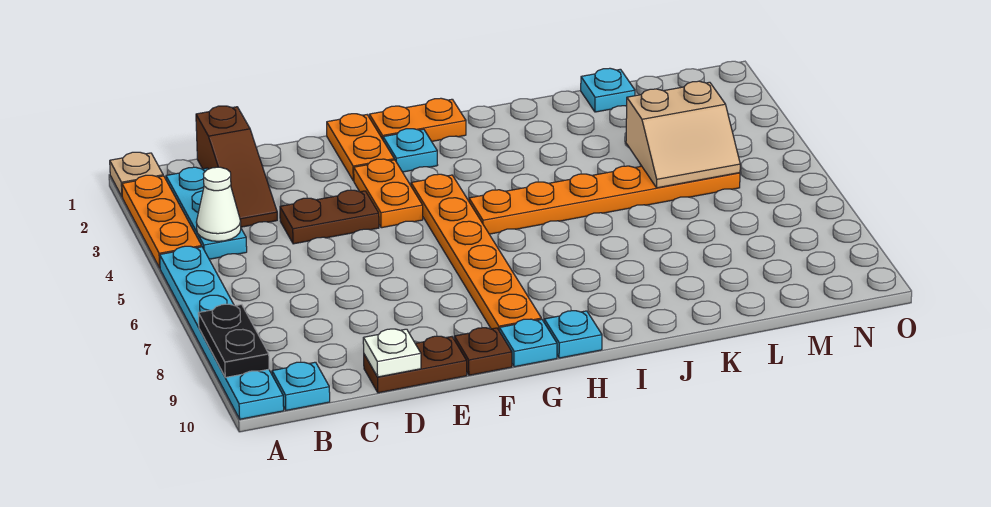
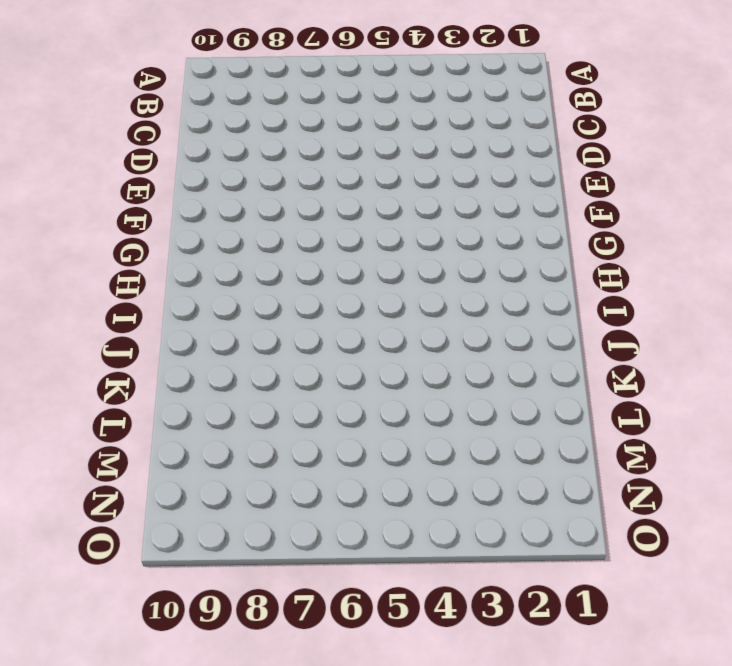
none -> tan plate A1 level 1
none -> orange plate A2:A4 level 1
none -> cyan plate A5:A10 level 1

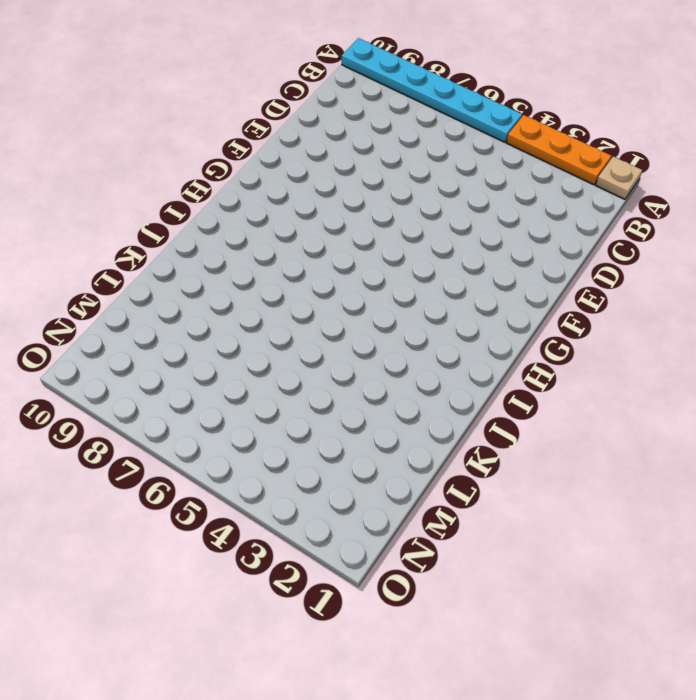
none -> cyan plate B2:B4 level 1
none -> cyan plate B10 level 1
none -> brown slope C1:C3 level 1 top 1

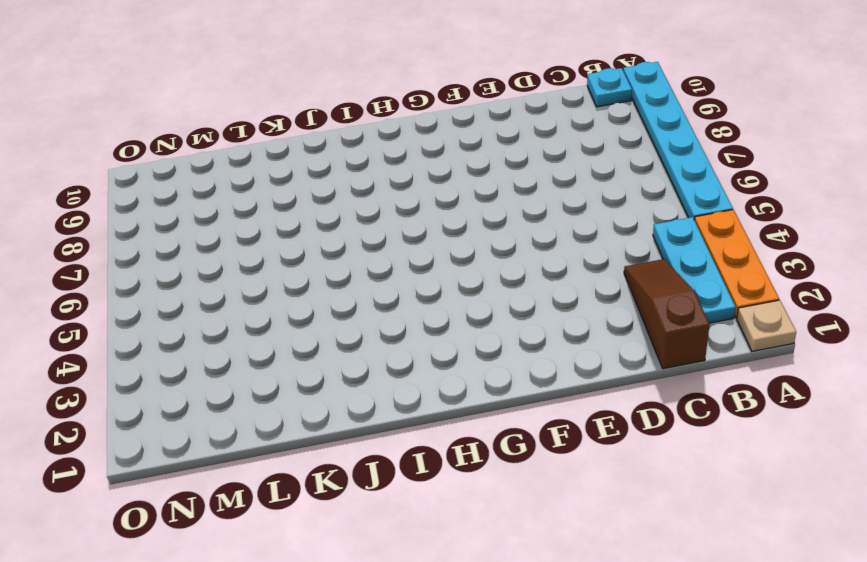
none -> brown plate D4:E4 level 1
none -> brown plate D10:E10 level 1
none -> orange plate F1:F2 level 1

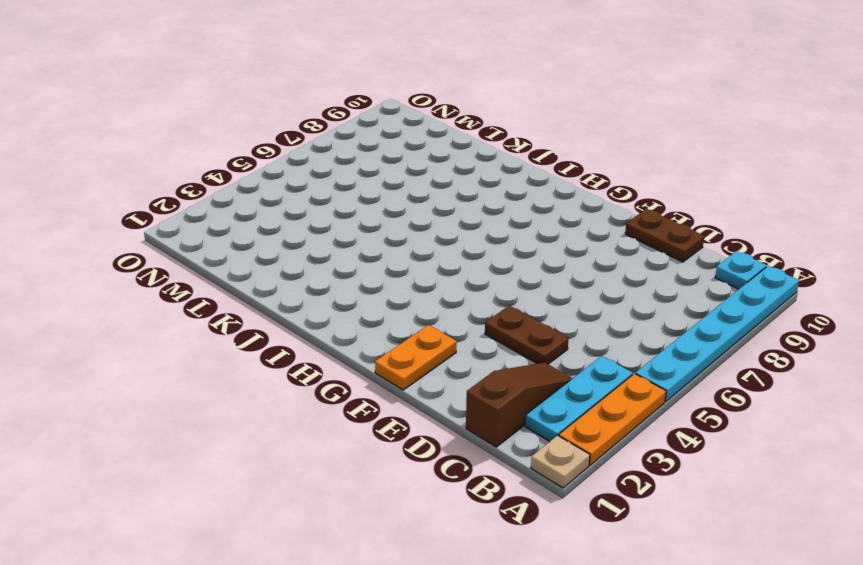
none -> orange plate F3:F4 level 1
none -> brown plate F10 level 1
none -> orange plate G1:H1 level 1

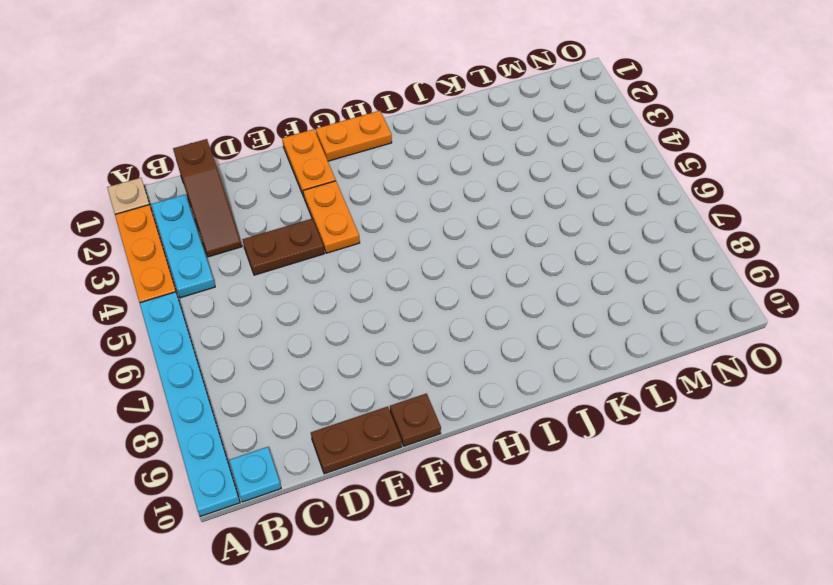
none -> cyan plate G2 level 1
none -> orange plate G4:G9 level 1
none -> cyan plate G10 level 1

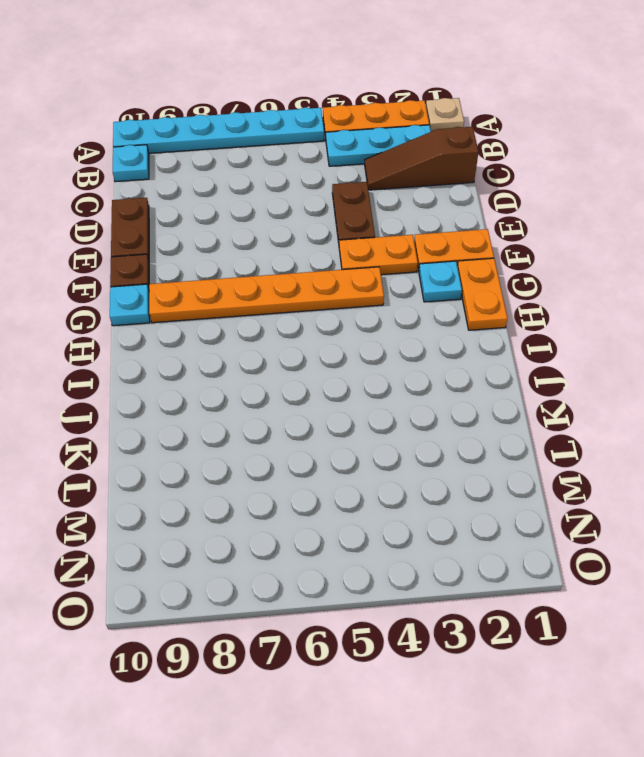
none -> orange plate H5:M5 level 1
none -> cyan plate H10 level 1
none -> cyan plate L1 level 1

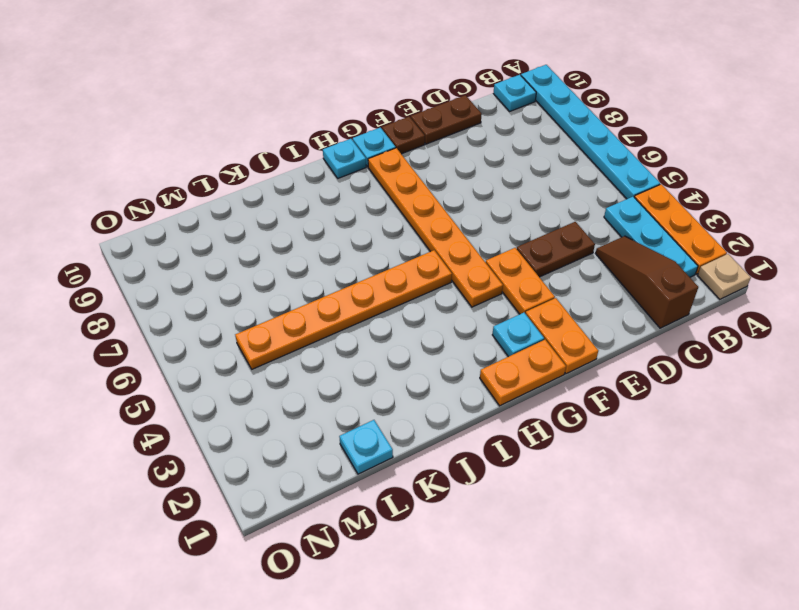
none -> black plate A8:A9 level 2
none -> white cone B4 level 2
none -> white plate D10 level 2

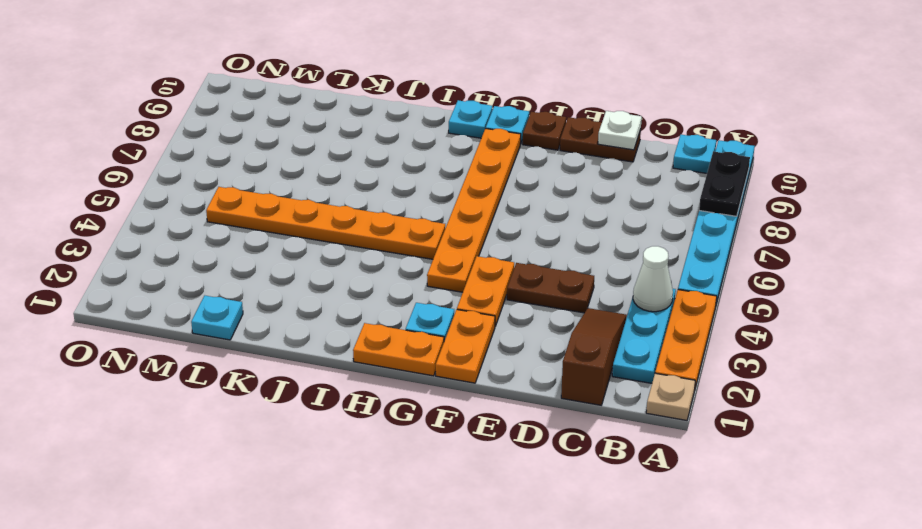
none -> tan slope L4:M5 level 2 top 4

